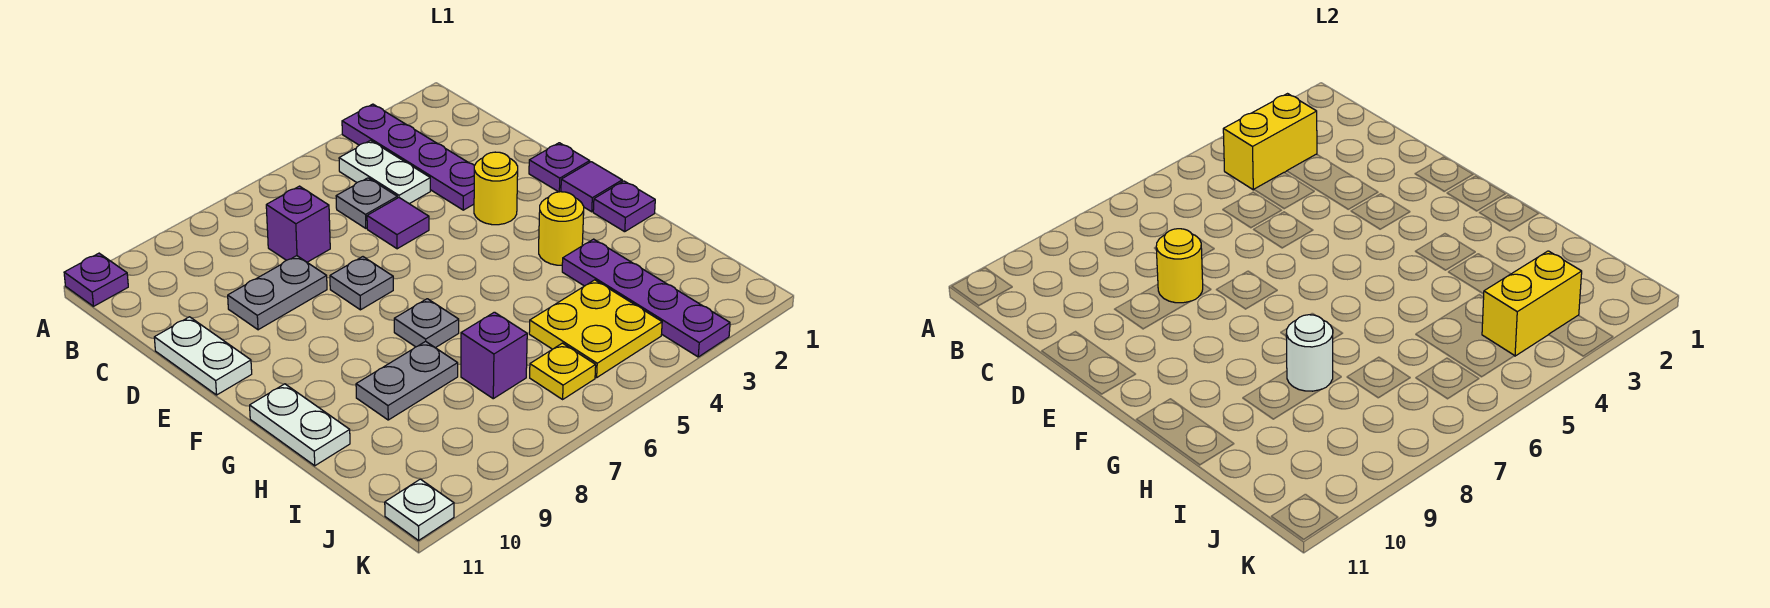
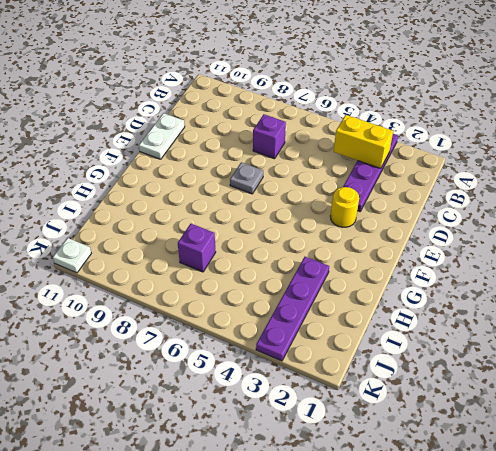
none -> purple plate A11 level 1
none -> white plate B4:C4 level 1
none -> grey plate C5 level 1

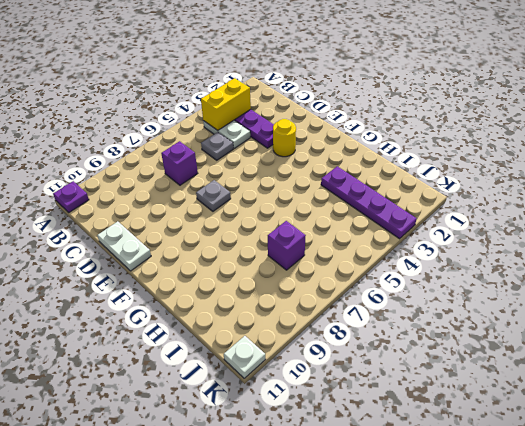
none -> purple tile D5 level 1
none -> grey plate D8:D9 level 1
none -> purple plate E1 level 1

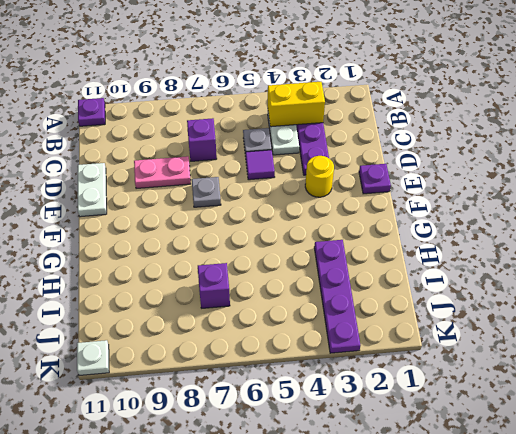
pink plate D8:D9 level 1 -> grey plate D8:D9 level 1
none -> purple tile F1 level 1
none -> purple plate G1 level 1
none -> yellow round brick G3 level 1

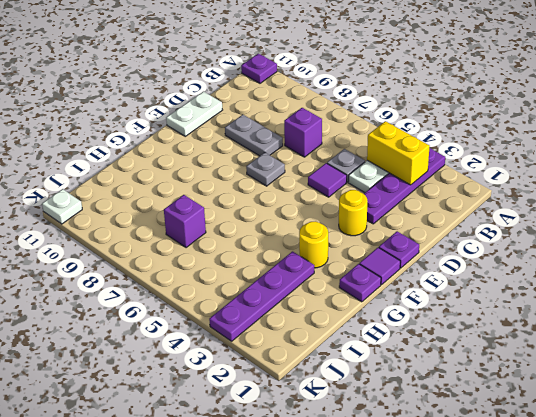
none -> grey plate G7 level 1
none -> white plate G11:H11 level 1
none -> grey plate H8:H9 level 1

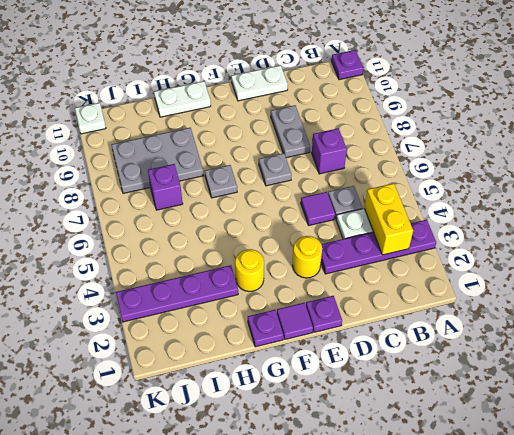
grey plate H8:J9 level 1 -> grey plate H8:H9 level 1
none -> yellow plate I4:J5 level 1
none -> yellow plate J6 level 1
none -> yellow round brick D8 level 2

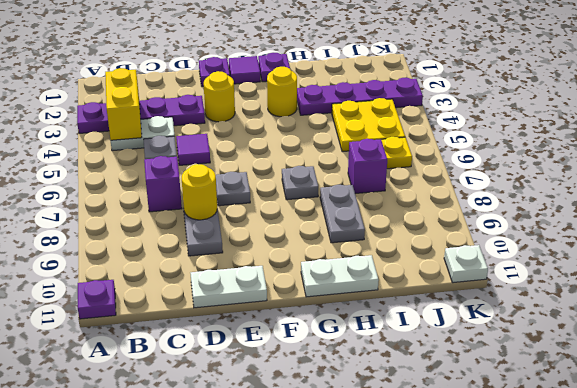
none -> white round brick H8 level 2
none -> yellow brick J3:J4 level 2

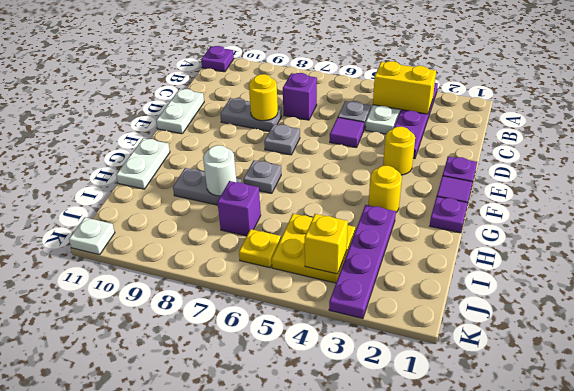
yellow brick J4 level 2 -> yellow brick J3:J4 level 2

